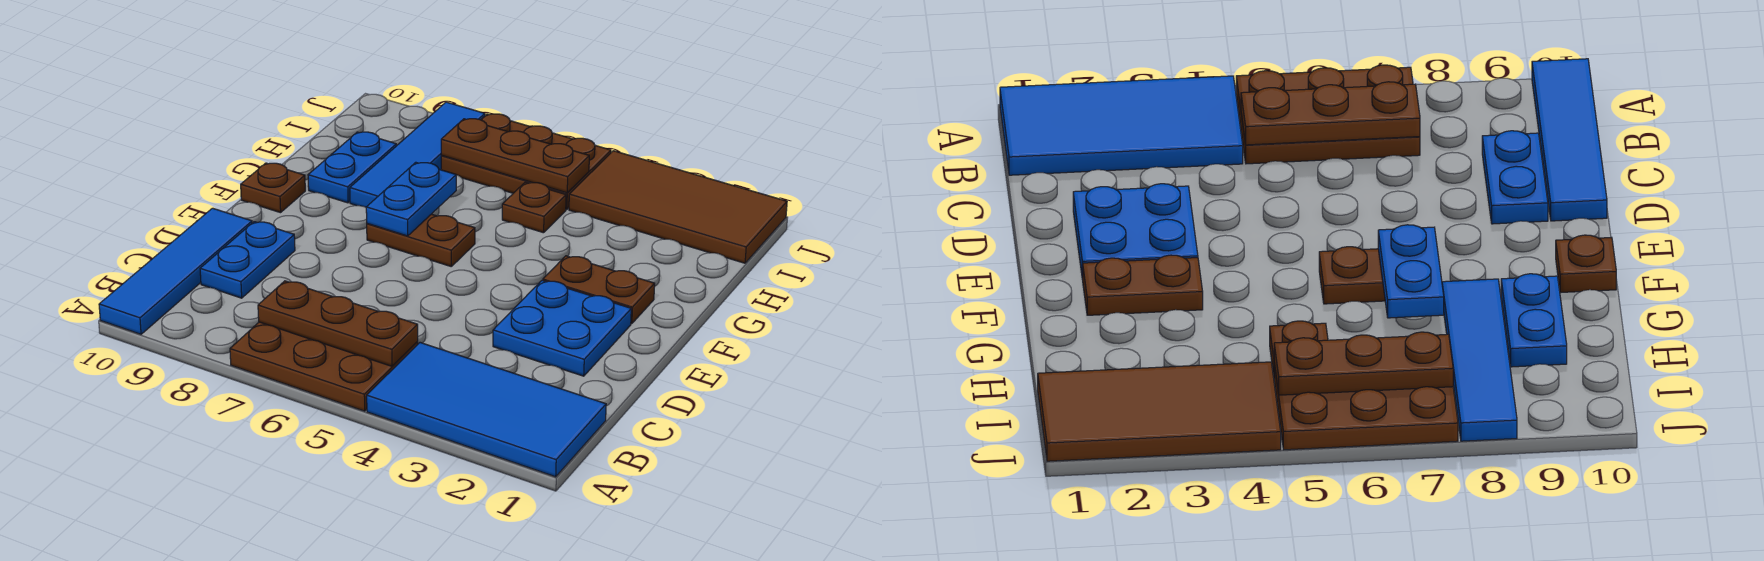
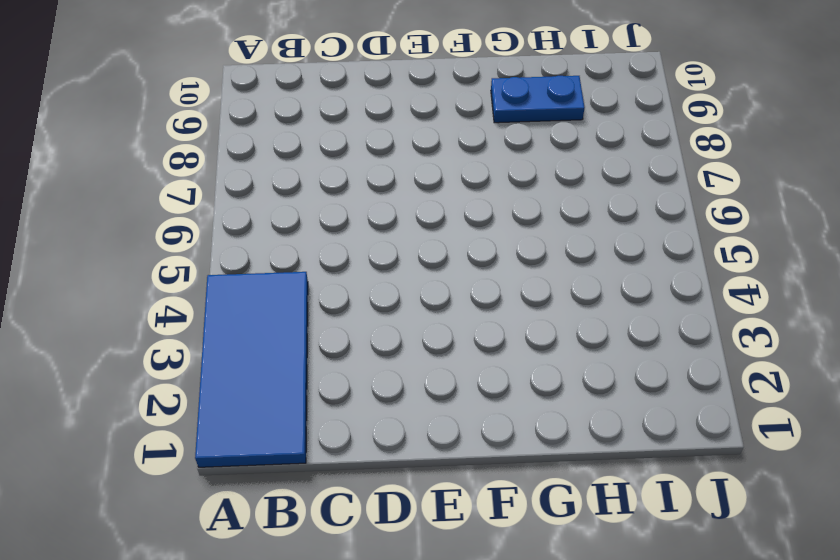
none -> brown plate A5:B7 level 1
none -> blue tile A10:D10 level 1
none -> blue plate C9:D9 level 1

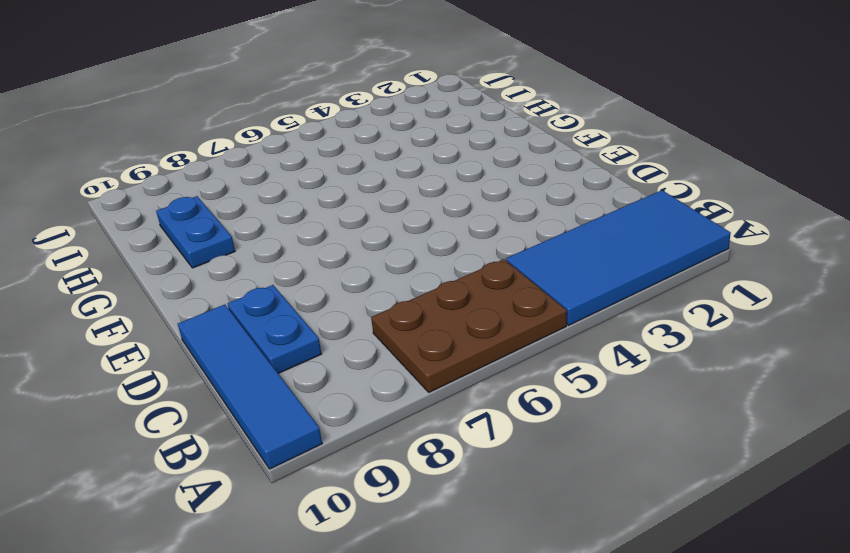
none -> blue plate D2:E3 level 1
none -> brown plate F2:F3 level 1
none -> brown plate F6:F7 level 1

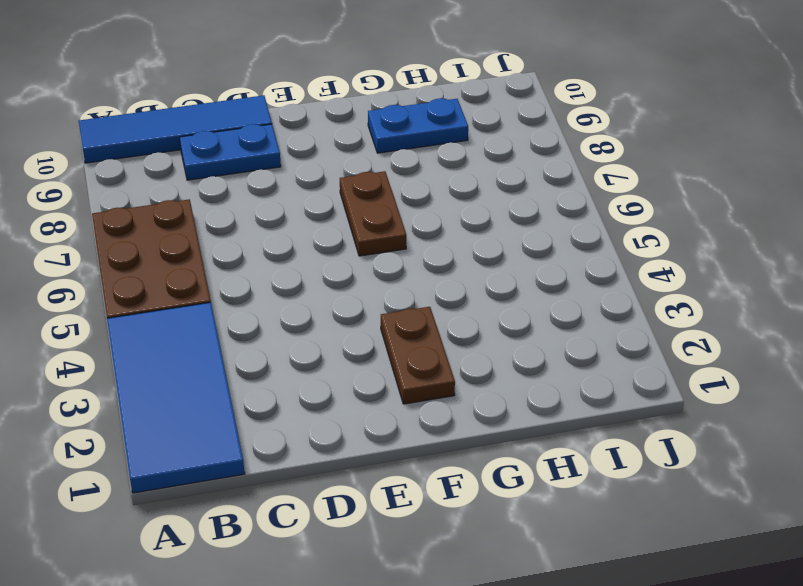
none -> blue plate D2:E3 level 1
none -> brown plate F10 level 1
none -> blue tile G8:J8 level 1

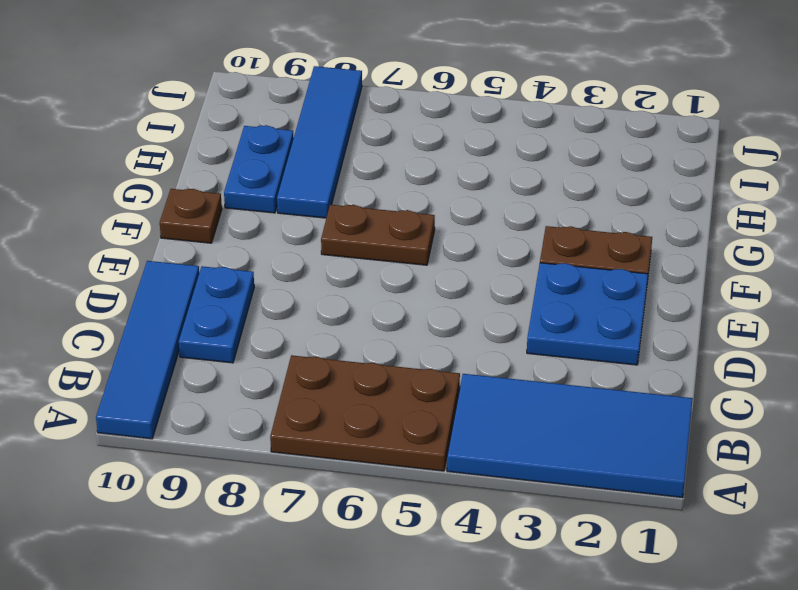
none -> brown plate H5 level 1
none -> brown tile I1:J4 level 1
none -> brown plate I5:J7 level 1

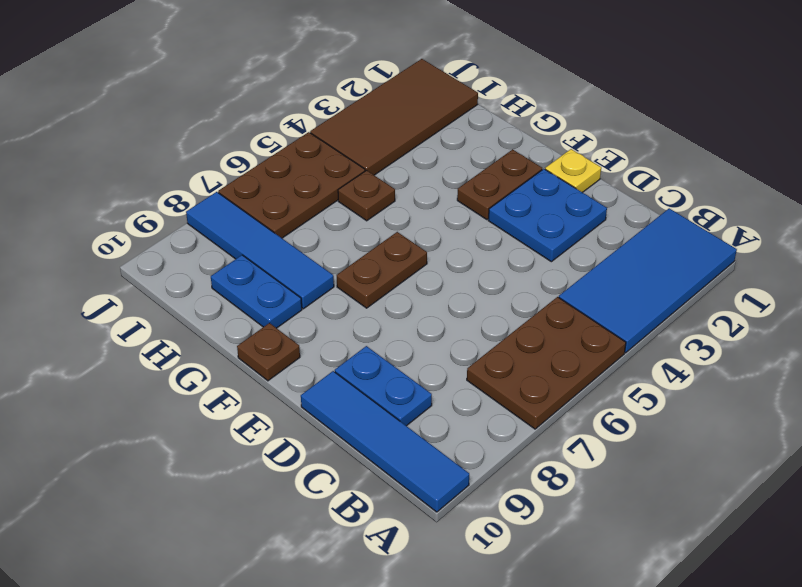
yellow plate E1 level 1 -> none
none -> brown plate B5:B7 level 2
none -> blue plate F7:G7 level 2
none -> brown plate I5:I7 level 2

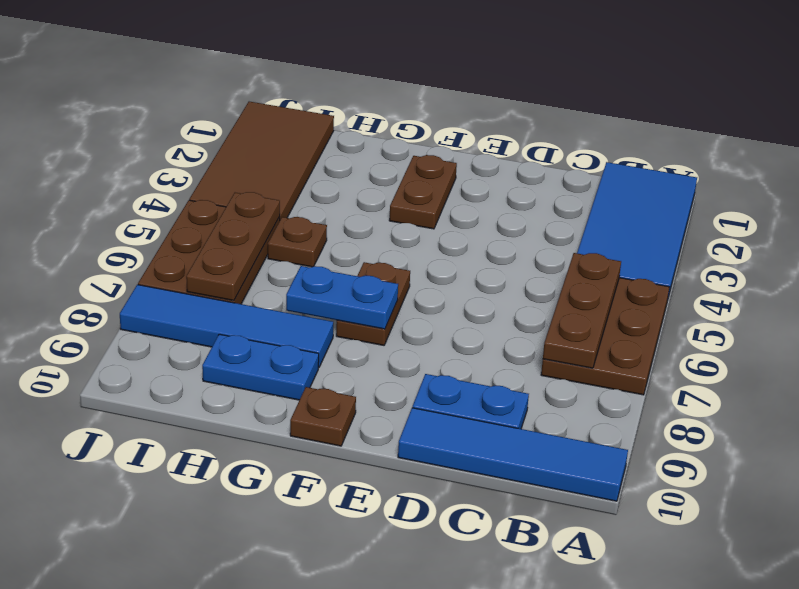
none -> blue plate D2:E3 level 1

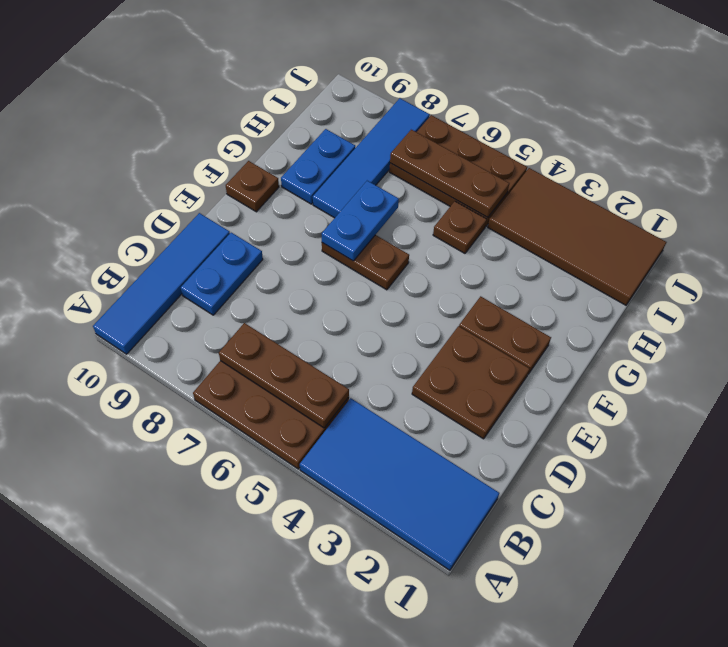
brown plate D2:E3 level 1 -> blue plate D2:E3 level 1

